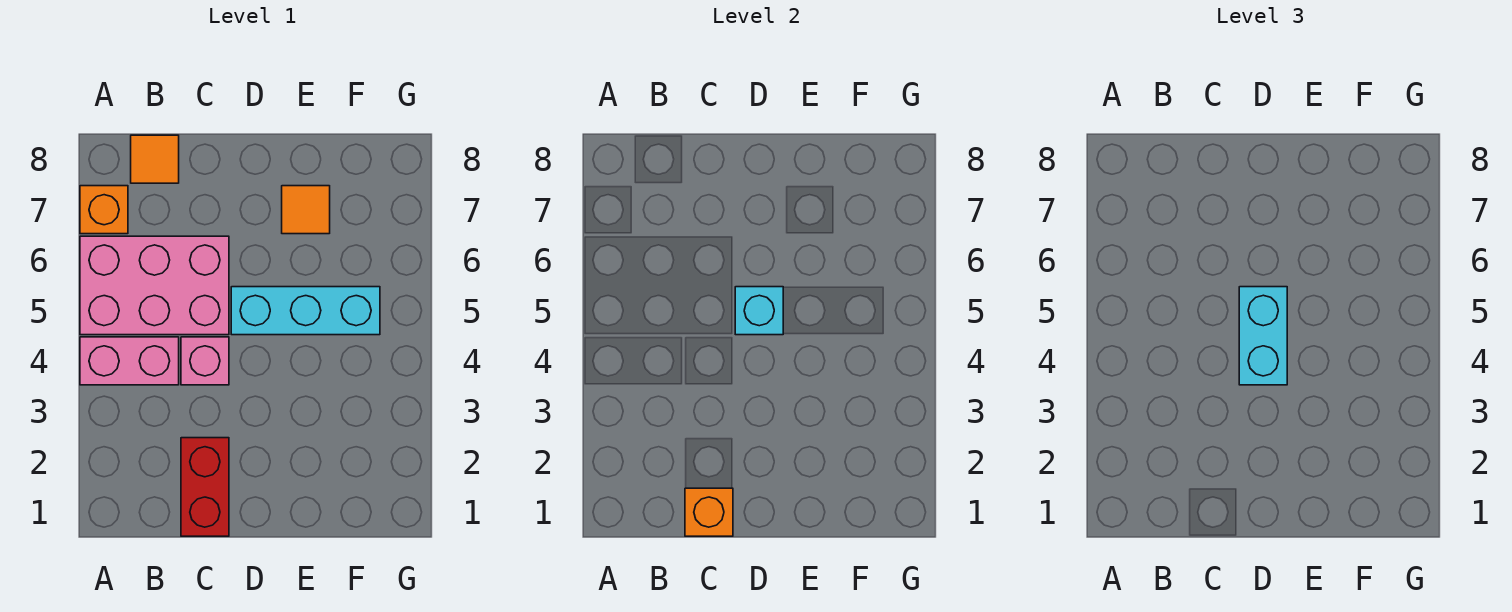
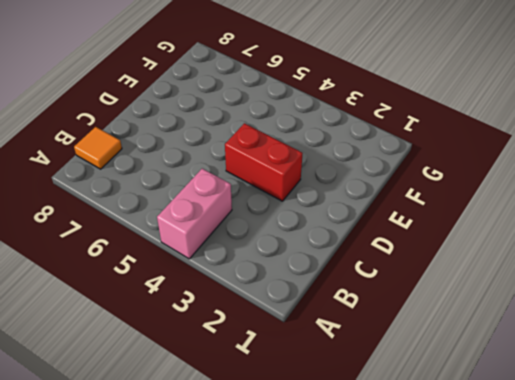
red brick D3:D4 level 1 -> red brick C1:C2 level 1
none -> pink brick A5:C6 level 1
none -> orange brick A7 level 1

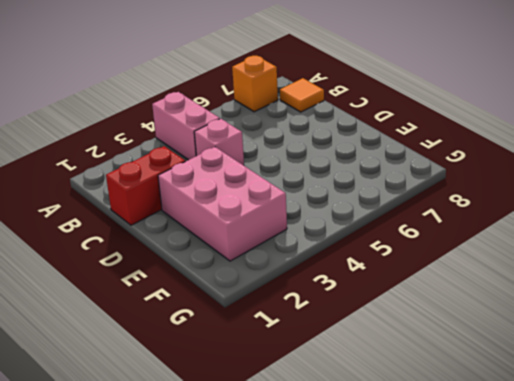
pink brick D2:F3 level 1 -> pink brick A5:C6 level 1
none -> cyan brick D5:F5 level 1
none -> orange tile E7 level 1

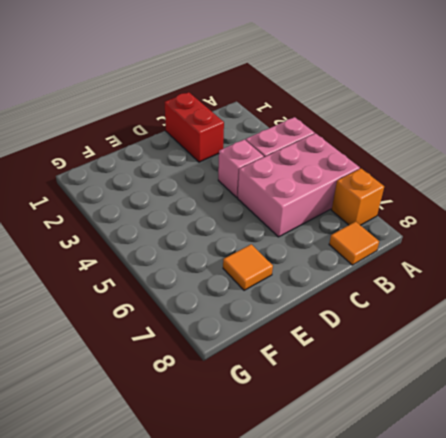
none -> cyan brick D5:F5 level 1
none -> orange brick C1 level 2

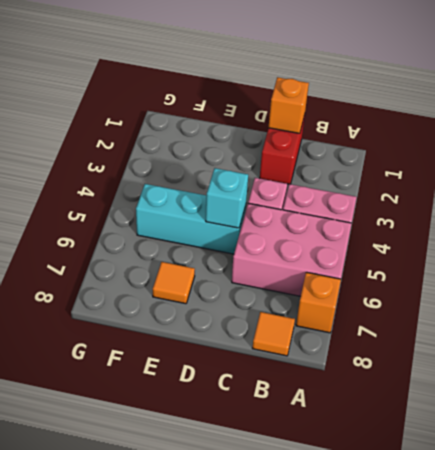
none -> cyan brick D4:D5 level 3

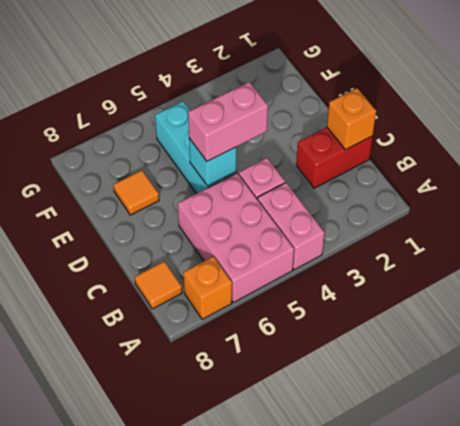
pink brick D4:D5 level 3 -> cyan brick D4:D5 level 3

